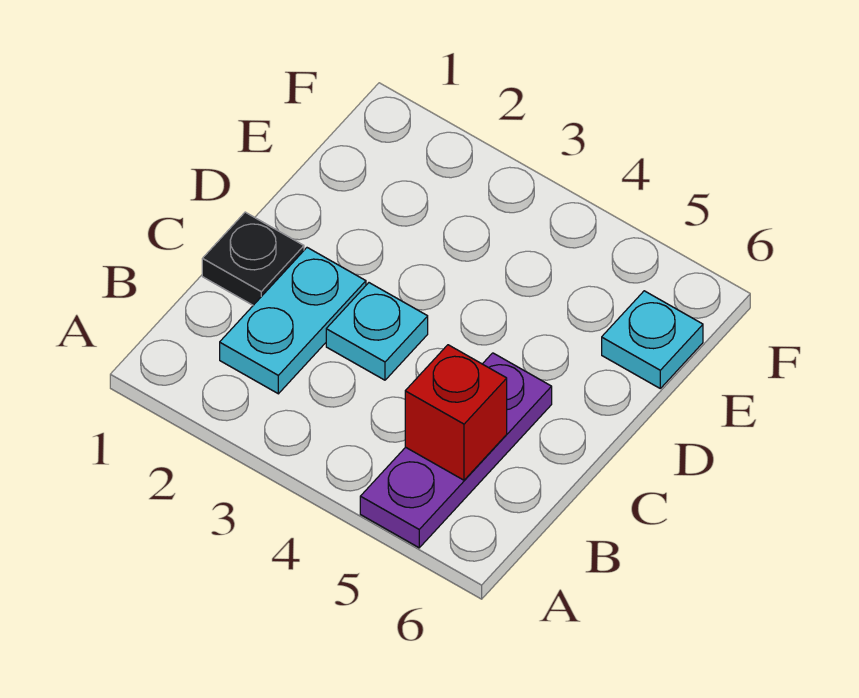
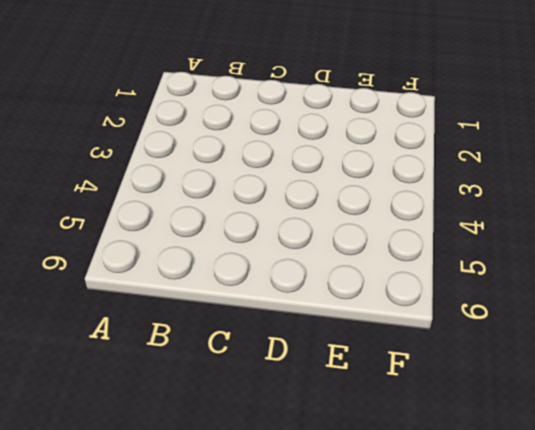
none -> purple plate A5:C5 level 1
none -> cyan plate B2:C2 level 1

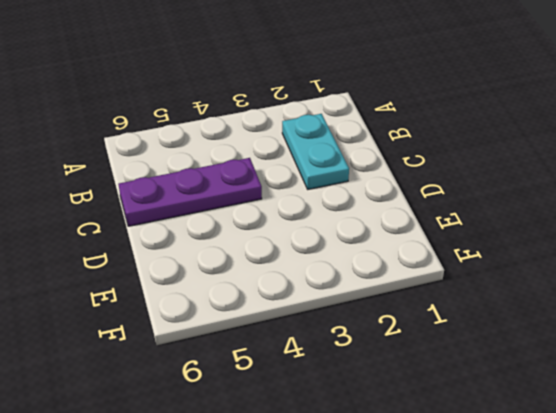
purple plate C4:C6 level 1 -> purple plate A5:C5 level 1
none -> black plate C1 level 1
none -> cyan plate C3 level 1

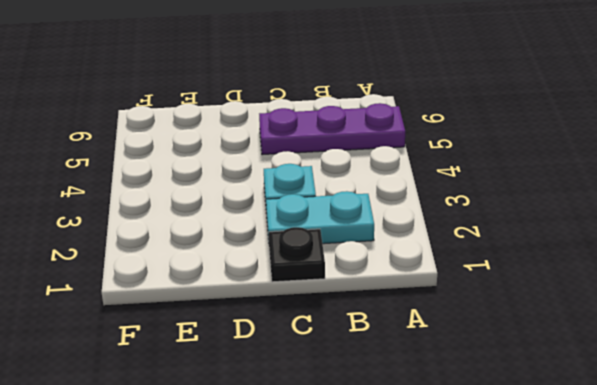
none -> cyan plate E6 level 1
none -> red brick B5 level 2

